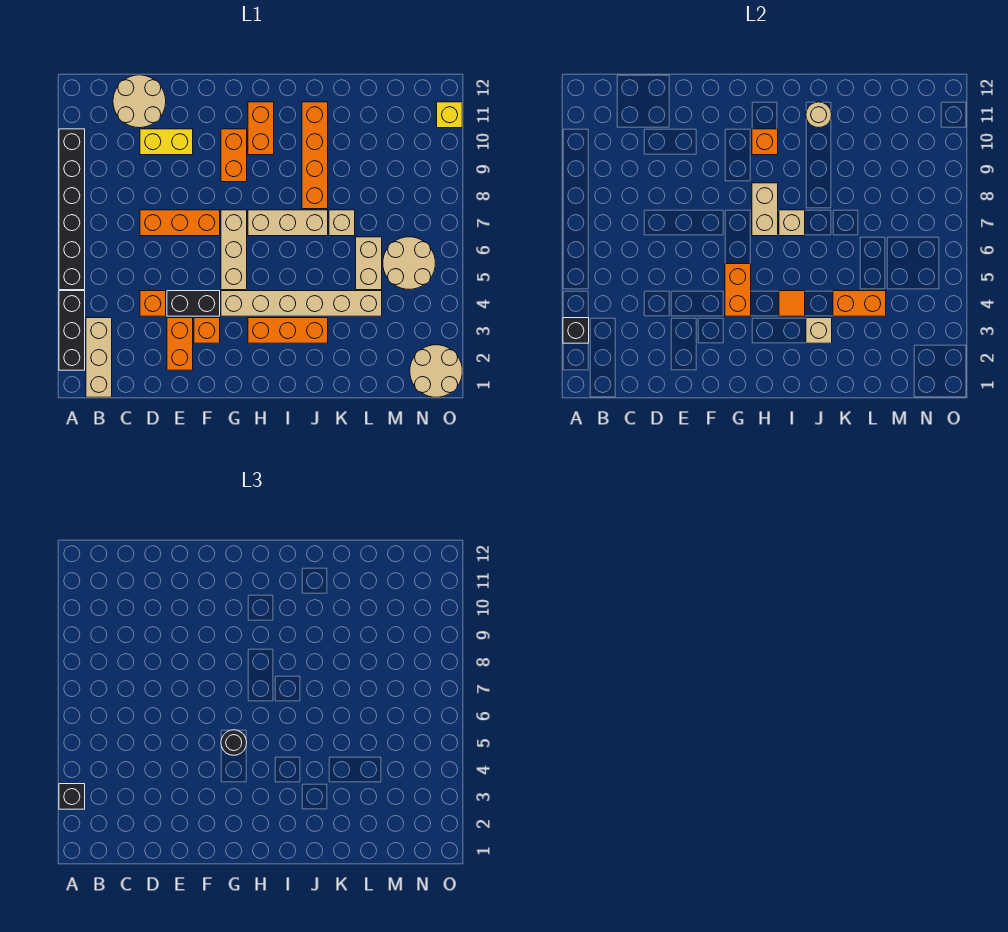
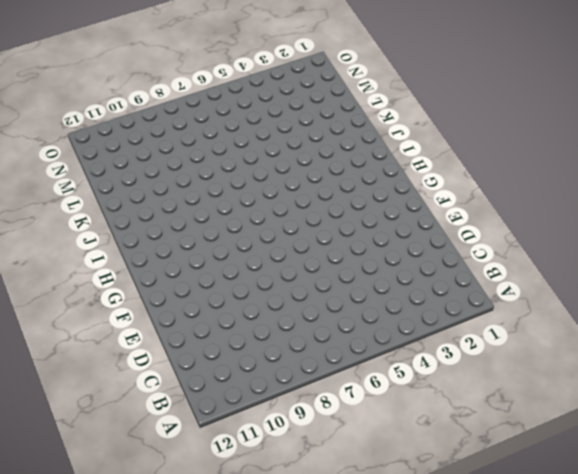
none -> black brick A2:A4 level 1
none -> black brick A5:A10 level 1
none -> tan brick B1:B3 level 1
none -> tan round brick C11:D12 level 1

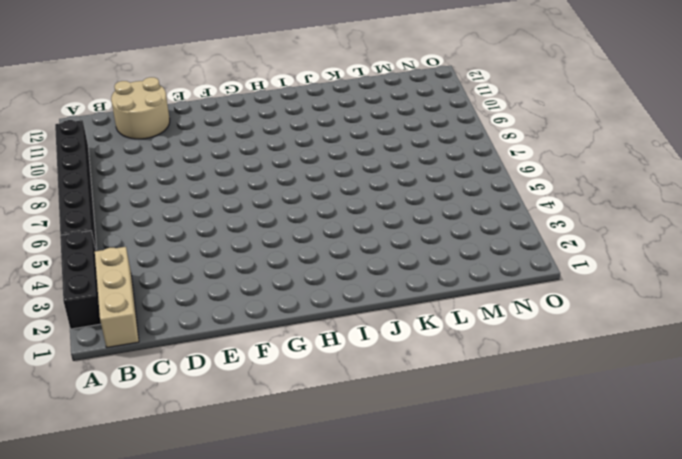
none -> orange brick D4 level 1
none -> orange brick D7:F7 level 1
none -> yellow brick D10:E10 level 1
none -> orange brick E2:E3 level 1

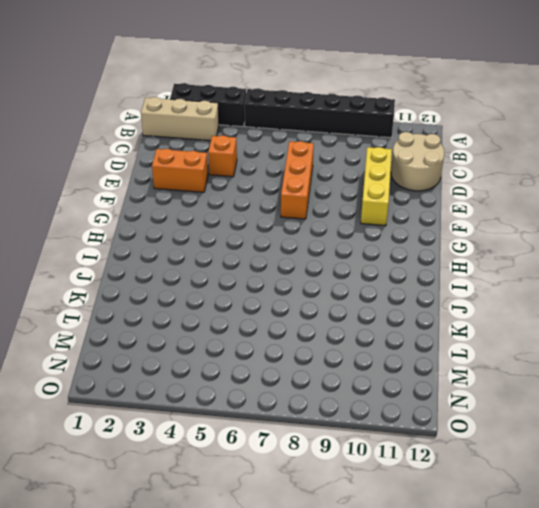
yellow brick D10:F10 level 1 -> yellow brick D10:E10 level 1
none -> black brick E4:F4 level 1
none -> orange brick F3 level 1
none -> tan brick G4:L4 level 1
none -> tan brick G5:G7 level 1

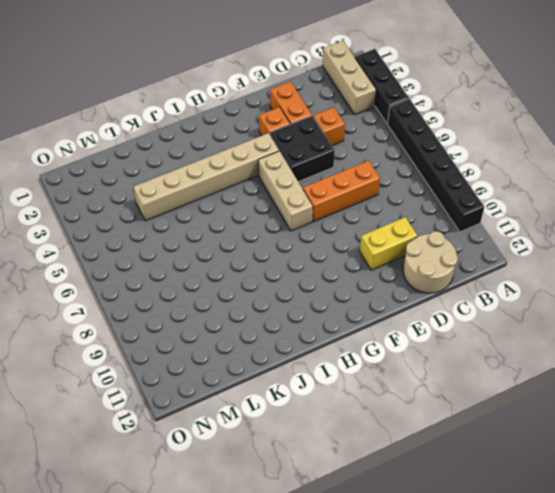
black brick E4:F5 level 1 -> black brick E4:F4 level 1
none -> orange brick G9:G10 level 1
none -> orange brick H3:J3 level 1
none -> tan brick H7:J7 level 1
none -> orange brick H10:H11 level 1

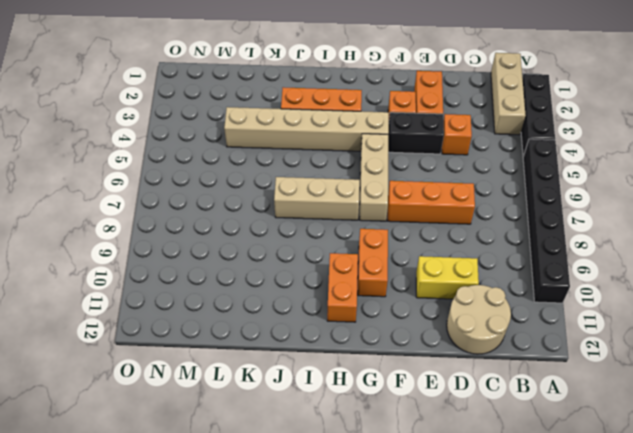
none -> orange brick J8:J11 level 1
none -> tan brick K7 level 1
none -> tan brick L5:L6 level 1
none -> tan round brick M5:N6 level 1

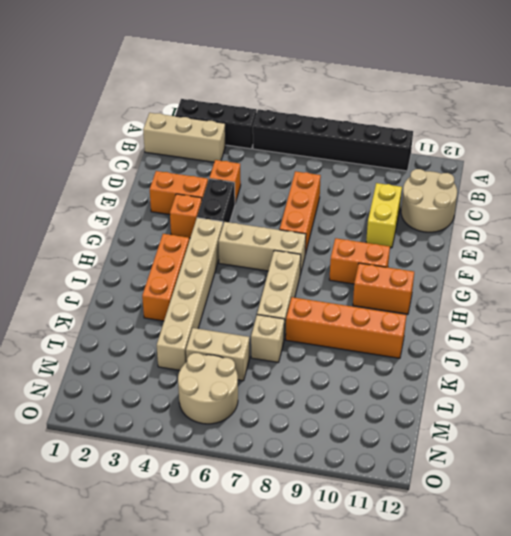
none -> tan round brick N1:O2 level 1
none -> yellow brick O11 level 1
none -> black brick A3 level 2
none -> orange brick G4:G5 level 2

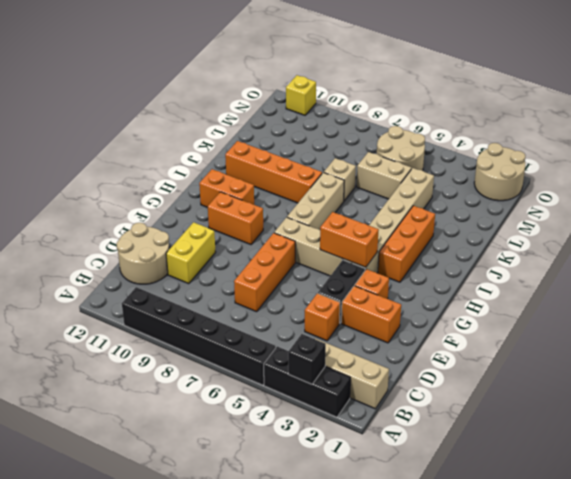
none -> tan brick H7:H8 level 2
none -> orange brick H10 level 2
none -> orange tile I4 level 2
none -> tan brick I7 level 2

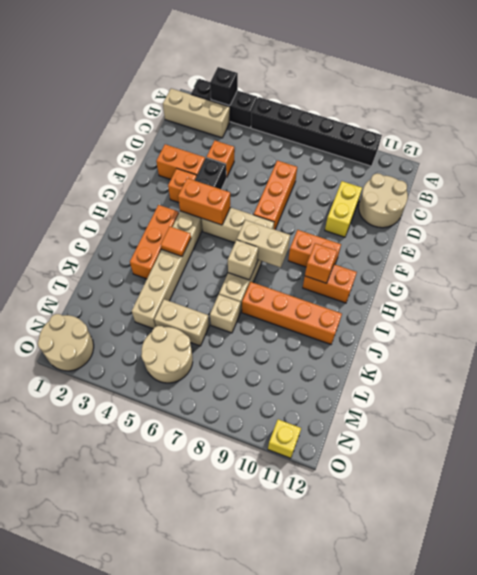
none -> tan brick J3 level 2
none -> tan round brick J11 level 2
none -> orange brick K4:L4 level 2
none -> black brick A3 level 3

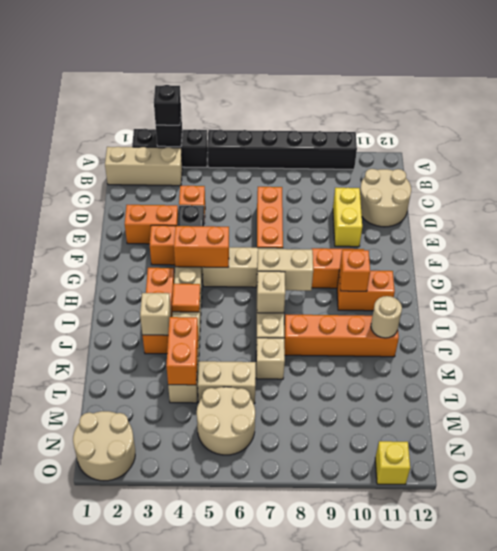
none -> black round brick G5 level 3

